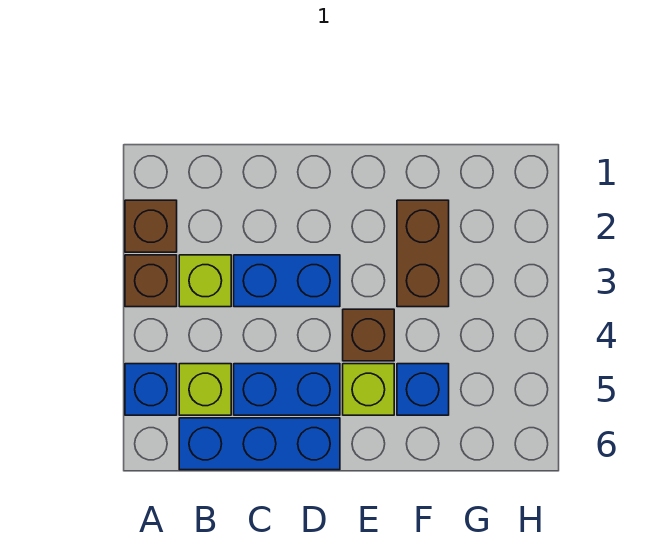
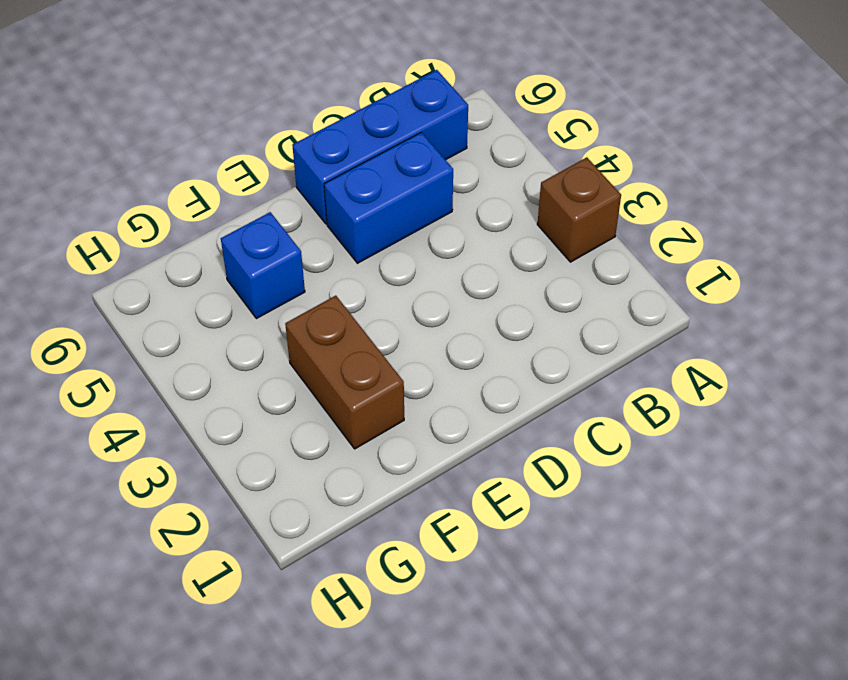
none -> brown brick A2 level 1
none -> blue brick A5 level 1
none -> lime brick B3 level 1

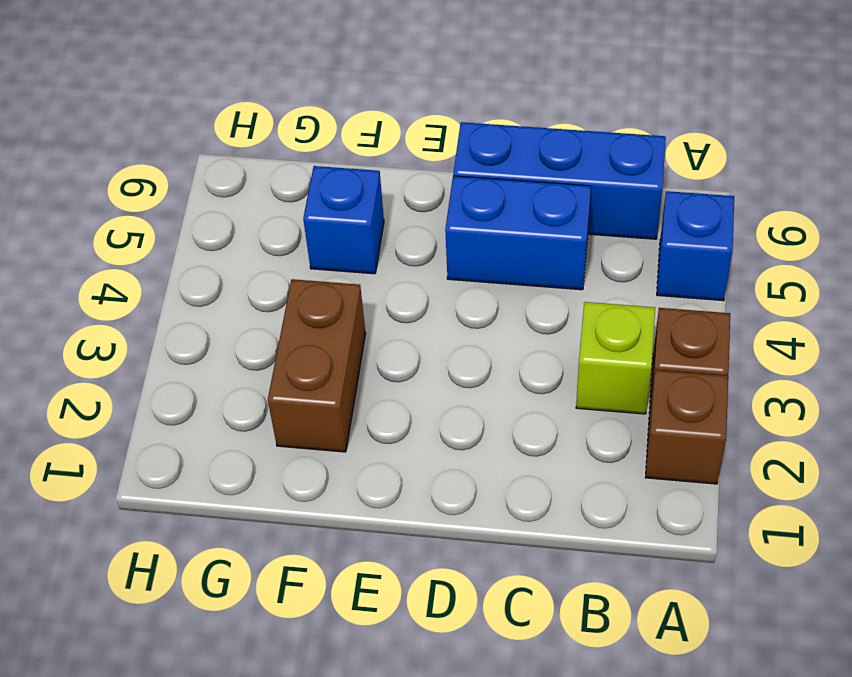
none -> lime brick B5 level 1
none -> blue brick C3:D3 level 1
none -> brown brick E4 level 1

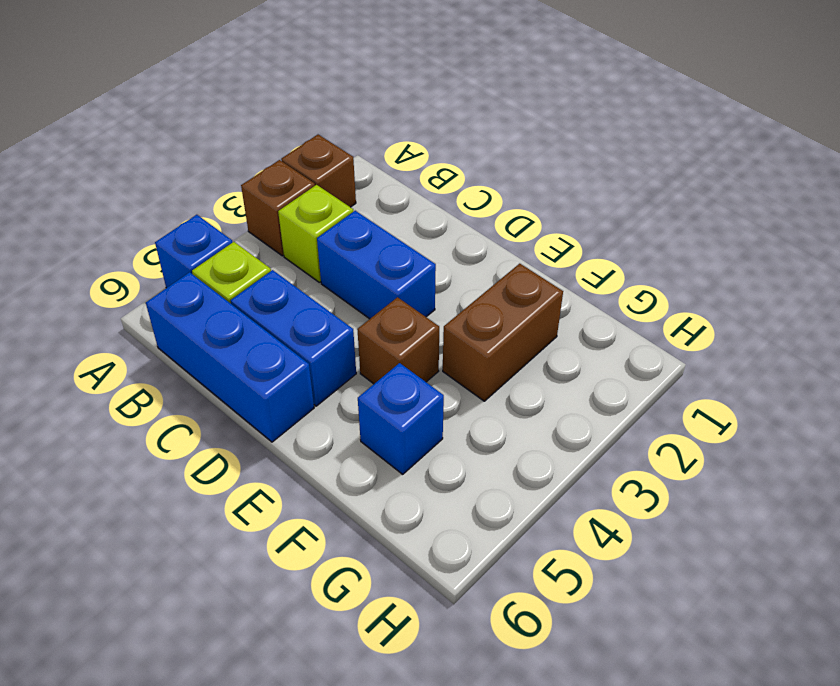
none -> lime brick E5 level 1

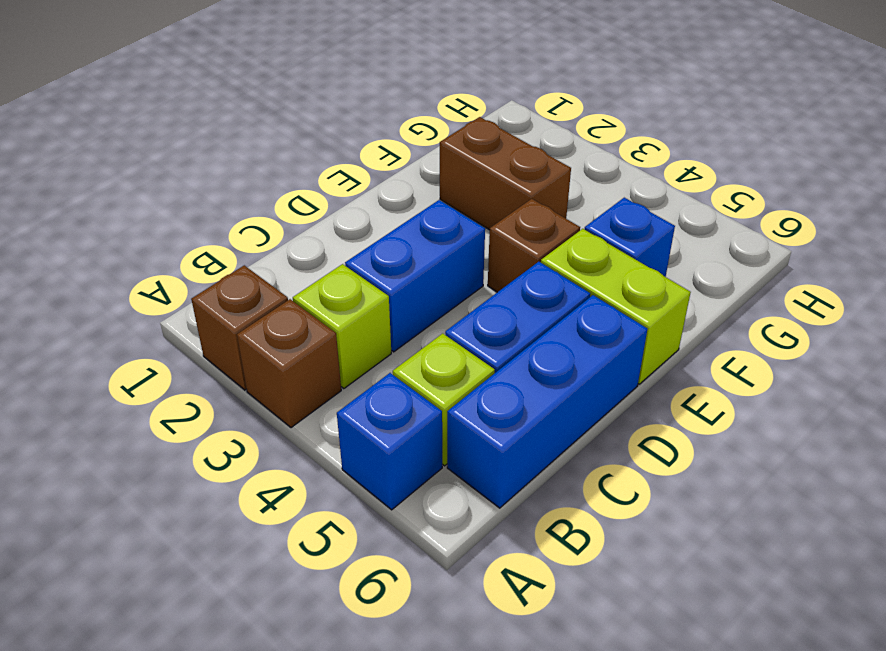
lime brick E5:E6 level 1 -> lime brick E5 level 1

